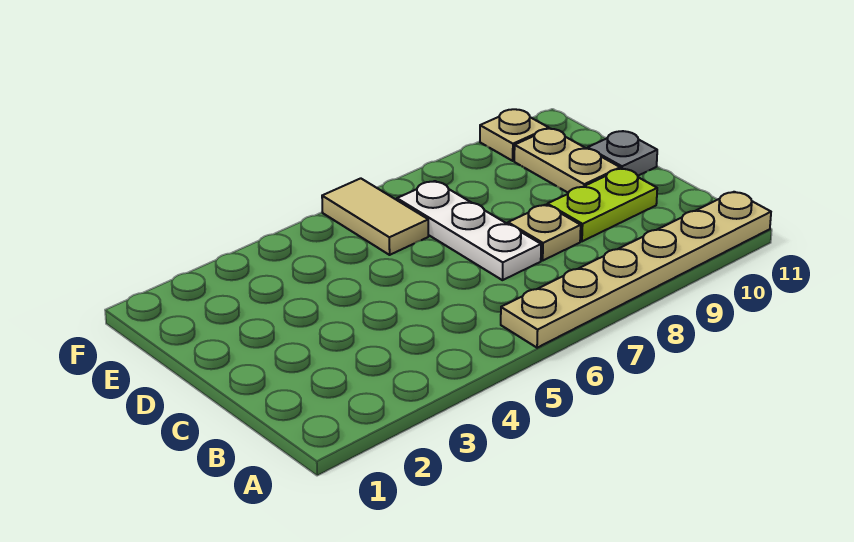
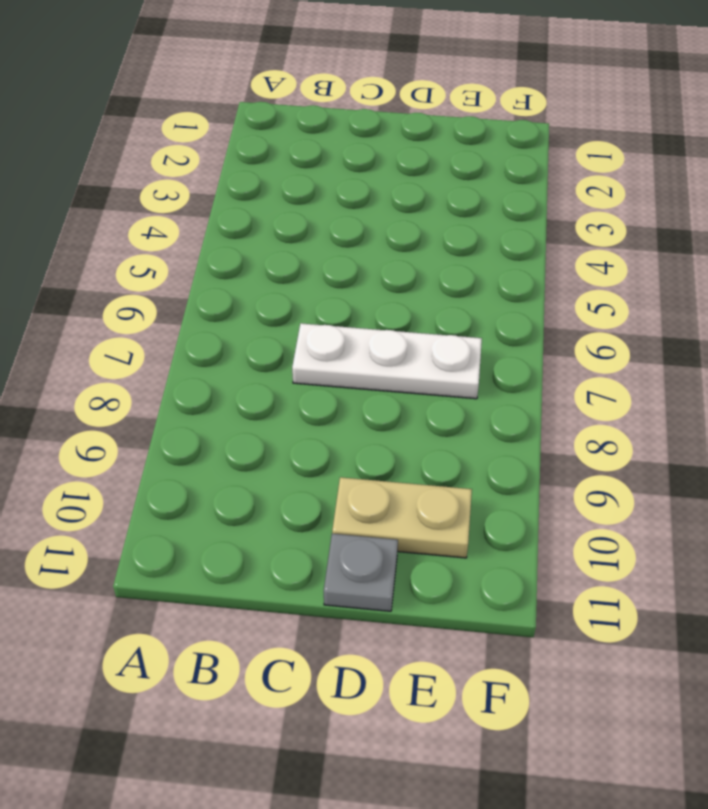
none -> tan plate A6:A11 level 1
none -> tan plate C8 level 1

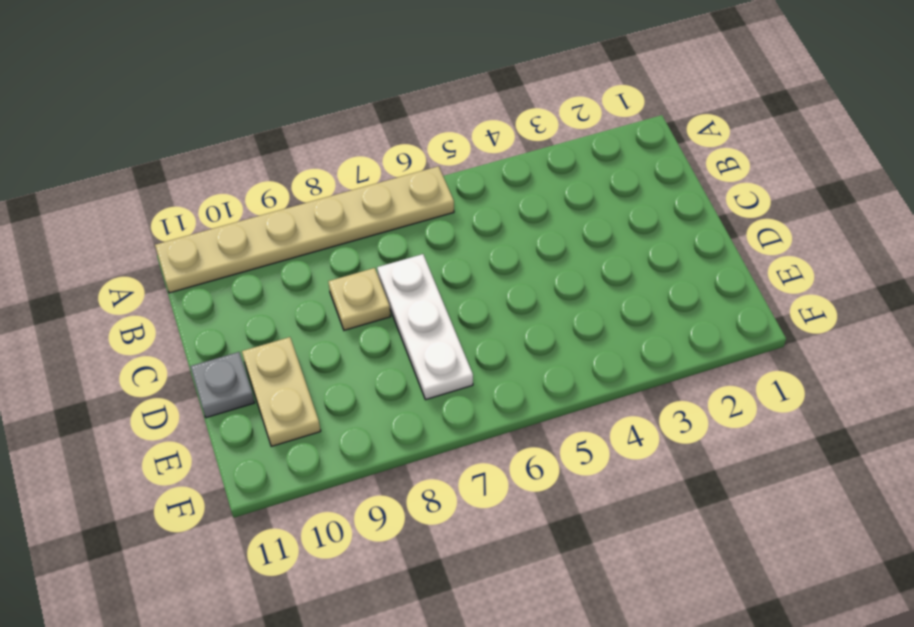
none -> lime plate C9:C10 level 1
none -> tan tile E6:F6 level 1

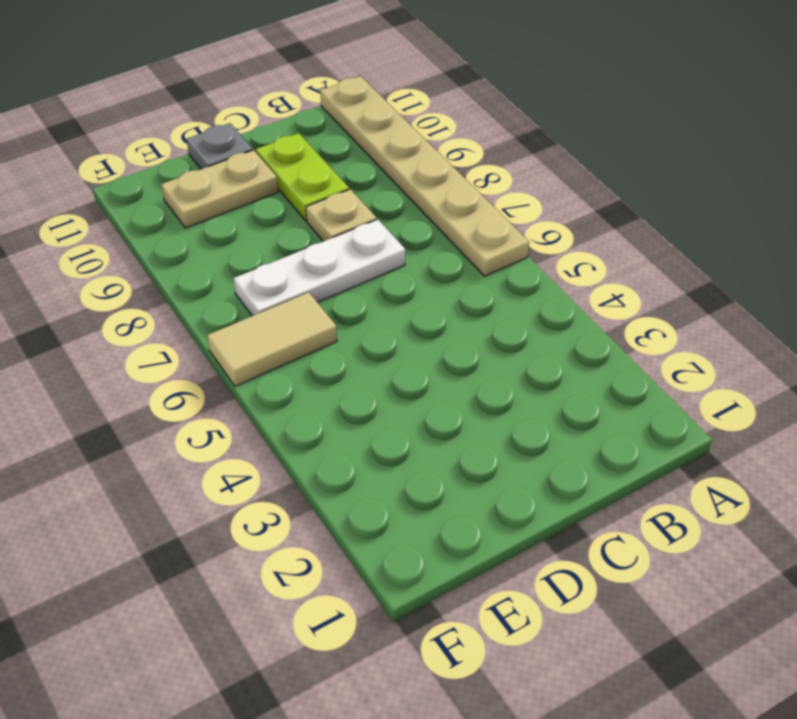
none -> tan plate F10 level 1

